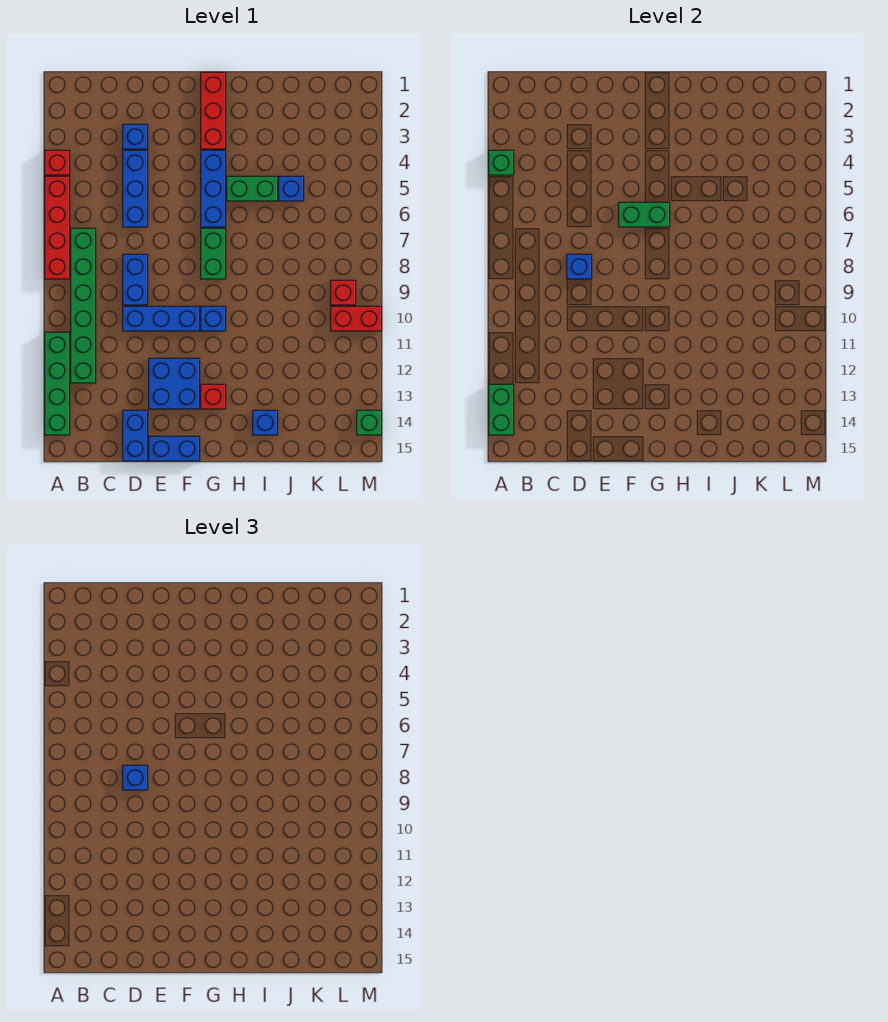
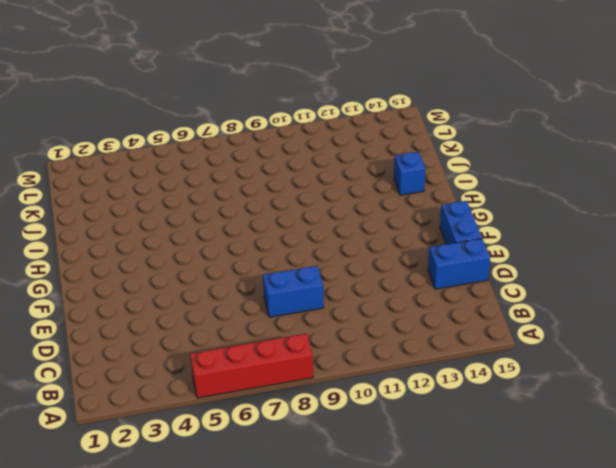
none -> red brick A4 level 1
none -> green brick A11:A14 level 1
none -> green brick B7:B12 level 1

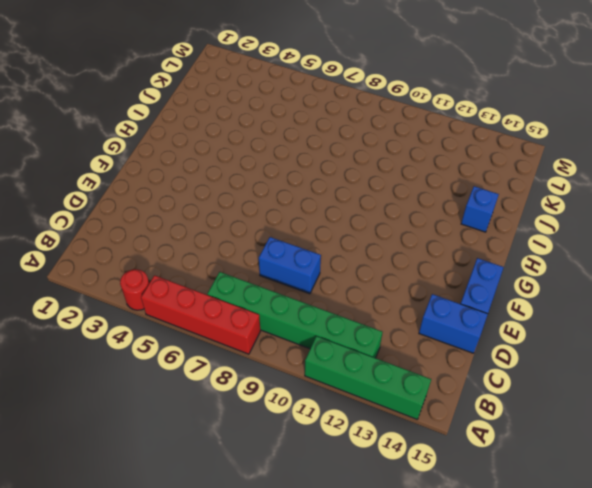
red round brick A4 level 1 -> red brick A4 level 1
none -> blue brick D3 level 1
none -> blue brick D4:D6 level 1
none -> blue brick D10:F10 level 1

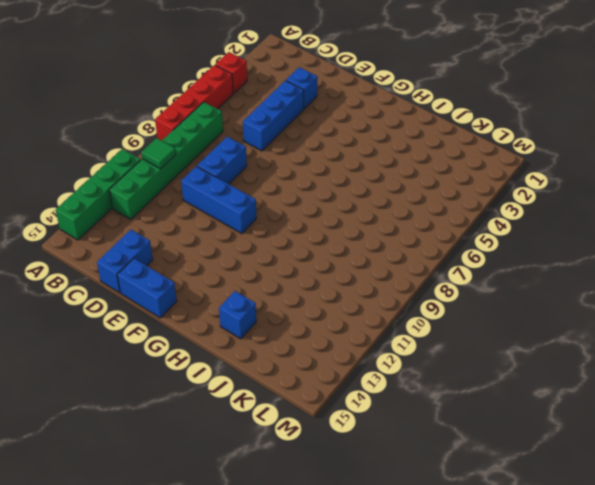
green tile B10 level 2 -> none
none -> blue brick E12:F13 level 1
none -> red brick G1:G3 level 1
none -> blue brick G4:G6 level 1

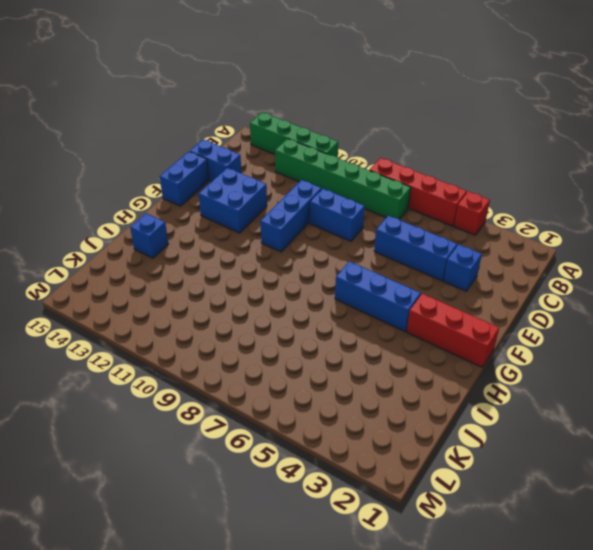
none -> green brick G7:G8 level 1
none -> blue brick G10 level 1
none -> red brick G13 level 1

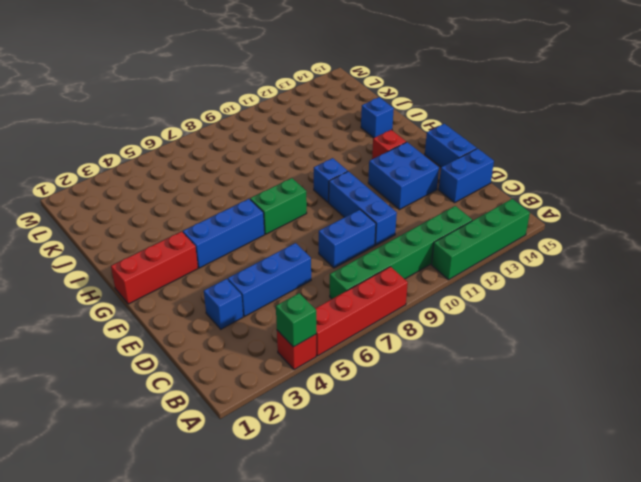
none -> green brick H5:I5 level 1
none -> blue brick J5 level 1
none -> red brick L9 level 1

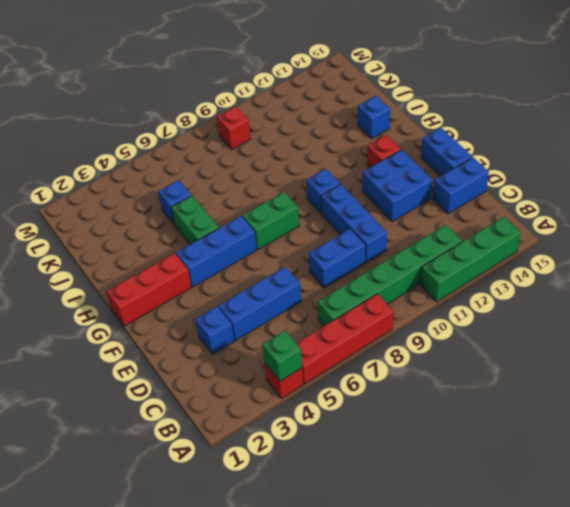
none -> red brick L10:M10 level 1
none -> green brick M14 level 1
none -> green brick A13:A14 level 2

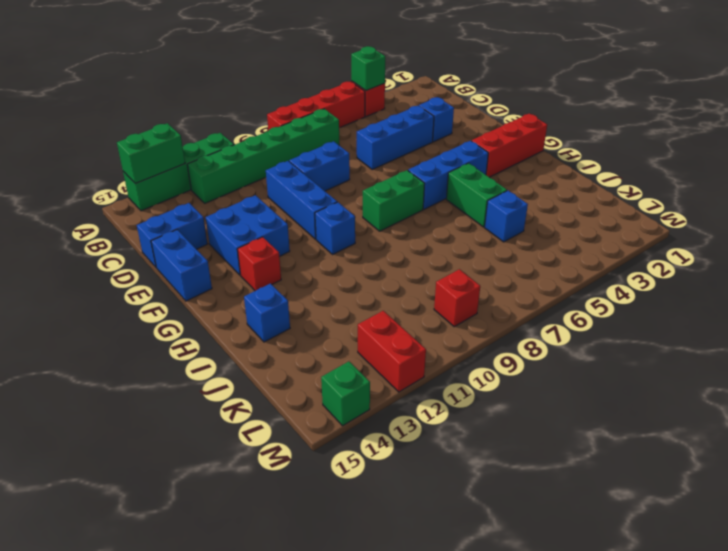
red brick L12:M12 level 1 -> red brick L10:M10 level 1
none -> blue brick D8 level 2
none -> green brick F6:G6 level 2
none -> blue brick D8 level 3

